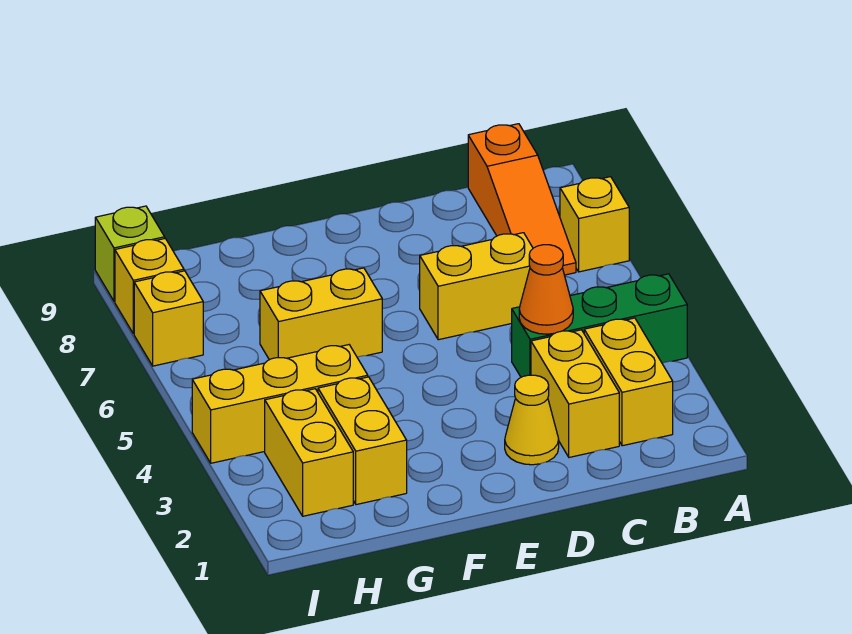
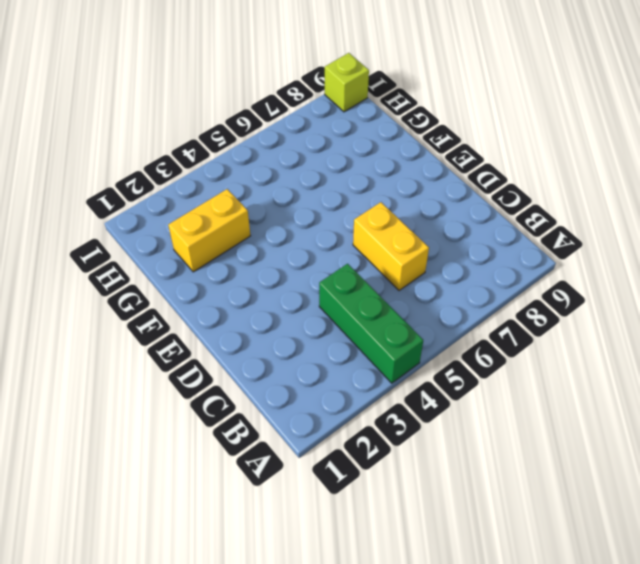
none -> yellow brick A7 level 1
none -> yellow brick B2:B3 level 1
none -> orange slope B7:B9 level 1 top 9

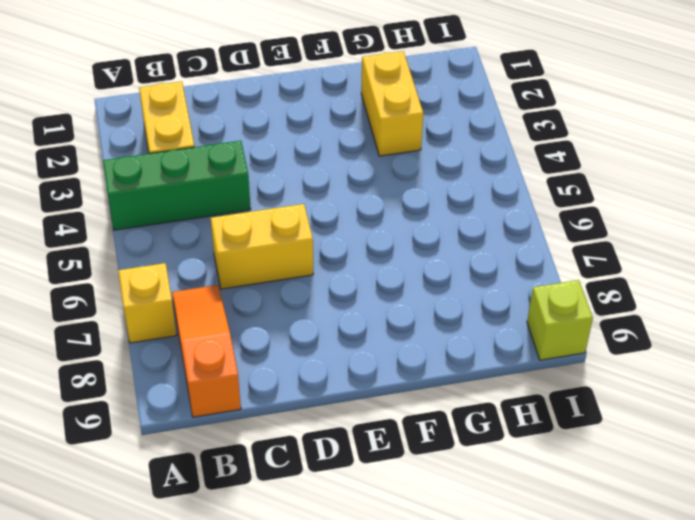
none -> yellow brick C2:C3 level 1
none -> yellow cone D2 level 1
none -> yellow brick F6:G6 level 1

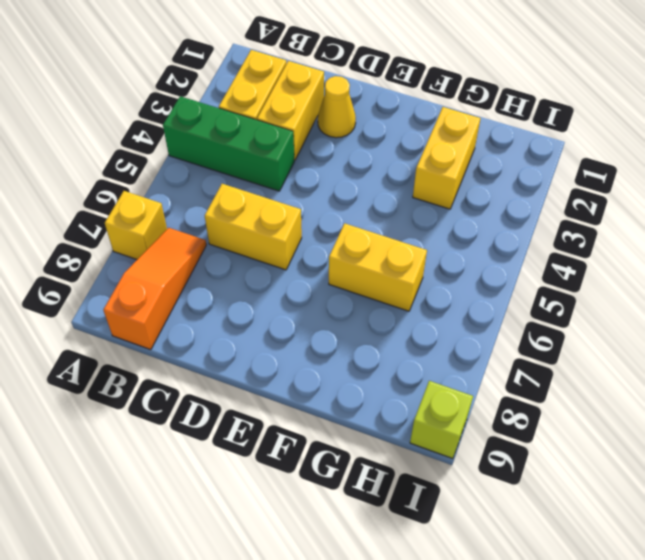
none -> yellow brick G4:I4 level 1
none -> yellow brick H2:H3 level 1
none -> yellow brick I7 level 1

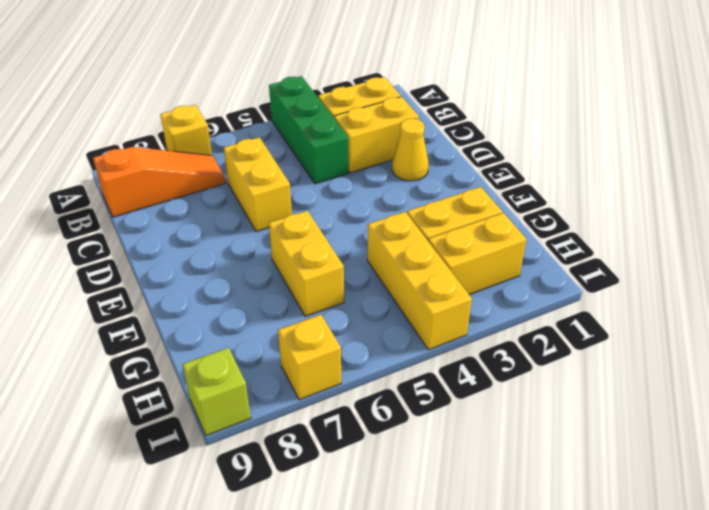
none -> yellow brick I8 level 1
none -> orange cone C4 level 2

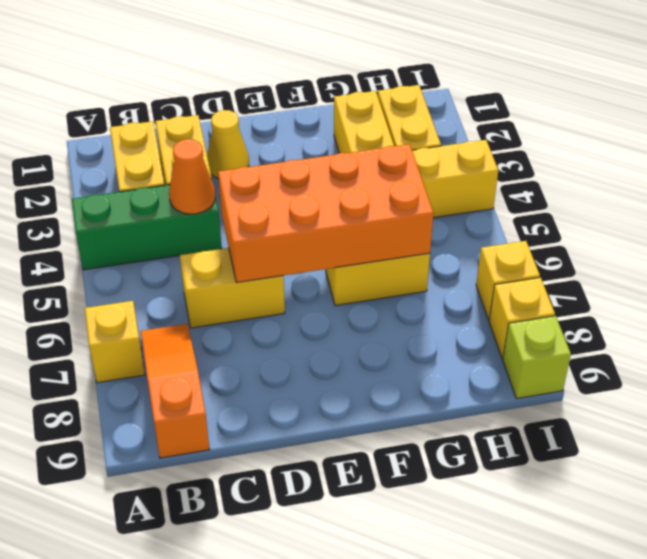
orange brick D5:G6 level 2 -> none

